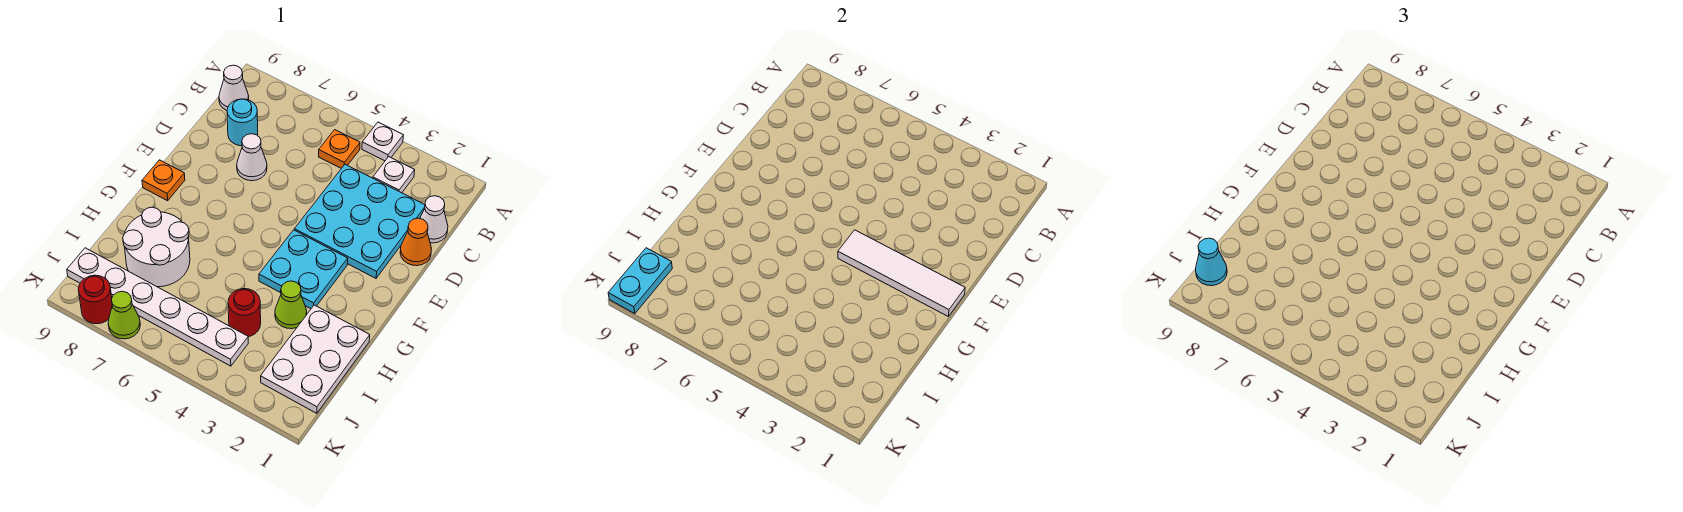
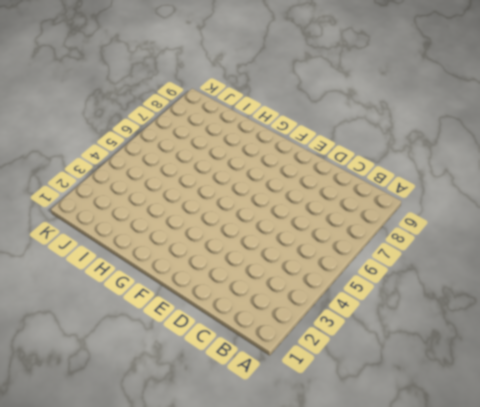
none -> white plate A4 level 1
none -> white plate B3 level 1
none -> orange plate B5 level 1

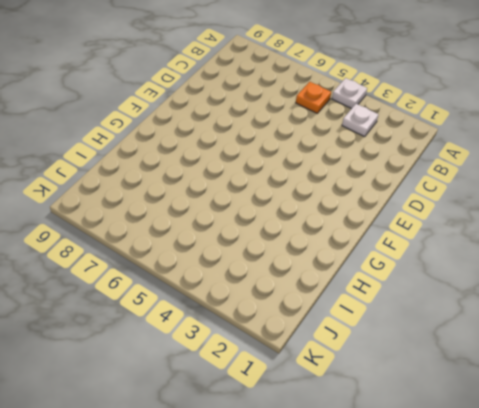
none -> white cone B9 level 1
none -> white cone C1 level 1
none -> cyan plate C2:E4 level 1

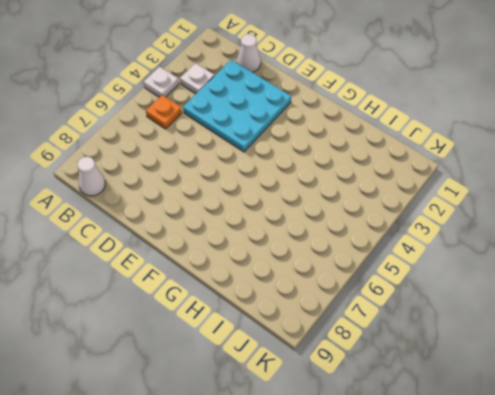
none -> cyan round brick C8 level 1
none -> orange cone D1 level 1
none -> white cone D7 level 1

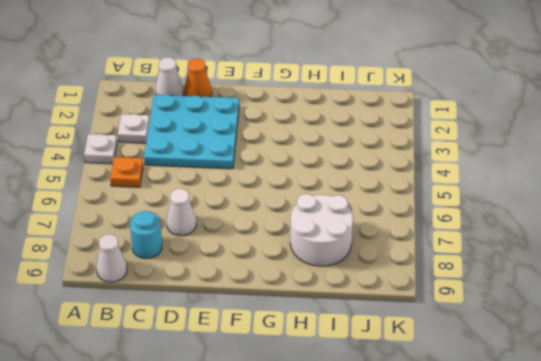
none -> cyan plate F3:G4 level 1
none -> orange plate F9 level 1
none -> white plate H1:J2 level 1

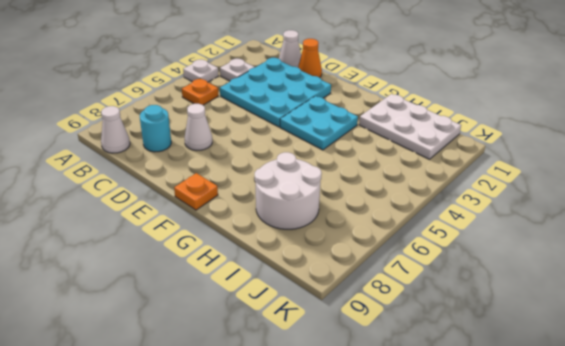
none -> lime cone H3 level 1
none -> red round brick I4 level 1
none -> white plate J4:J9 level 1

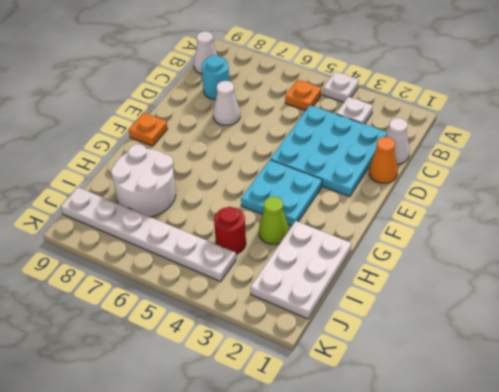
none -> lime cone K7 level 1
none -> red round brick K8 level 1
none -> white tile F1:F4 level 2

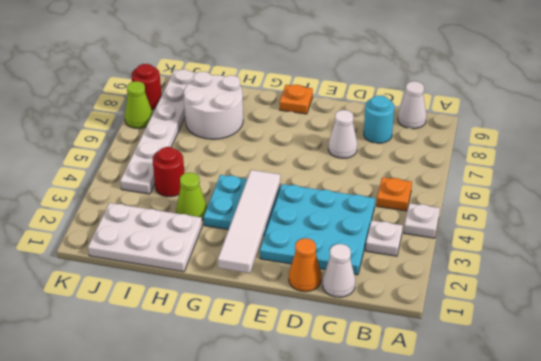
none -> cyan plate J9:K9 level 2
none -> cyan cone J9 level 3

